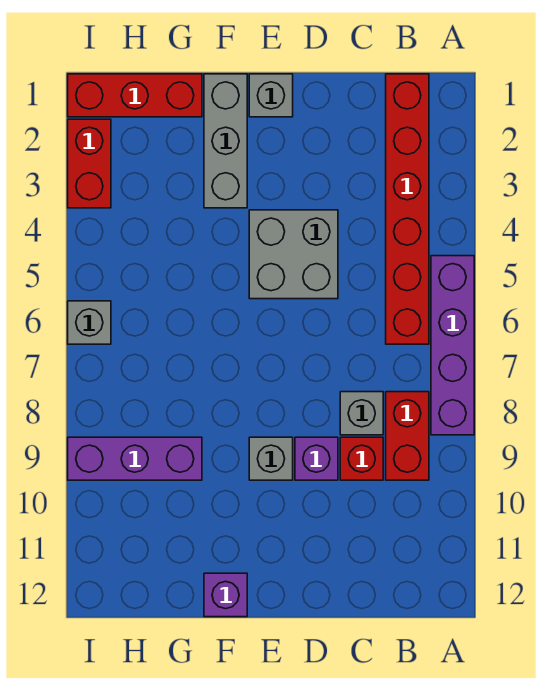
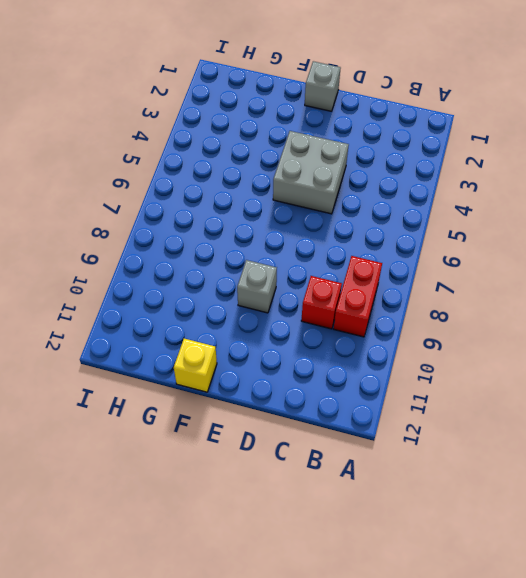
yellow brick F12 level 1 -> purple brick F12 level 1
none -> purple brick A5:A8 level 1
none -> red brick B1:B6 level 1
none -> grey brick C8 level 1

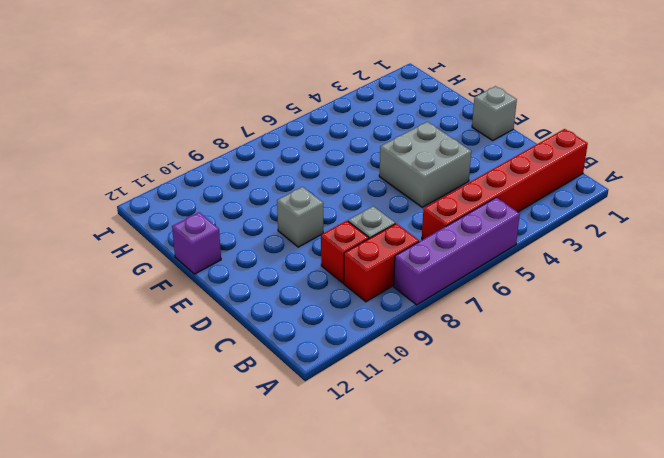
none -> purple brick D9 level 1
none -> grey brick F1:F3 level 1
none -> red brick G1:I1 level 1

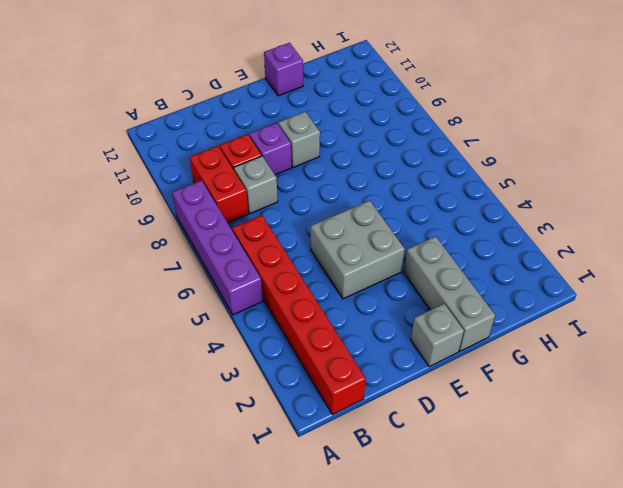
none -> red brick G1:I1 level 1
none -> purple brick G9:I9 level 1
none -> red brick I2:I3 level 1

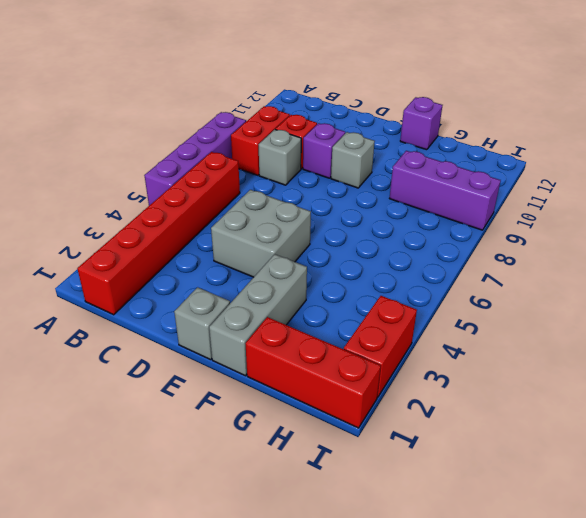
none -> grey brick I6 level 1

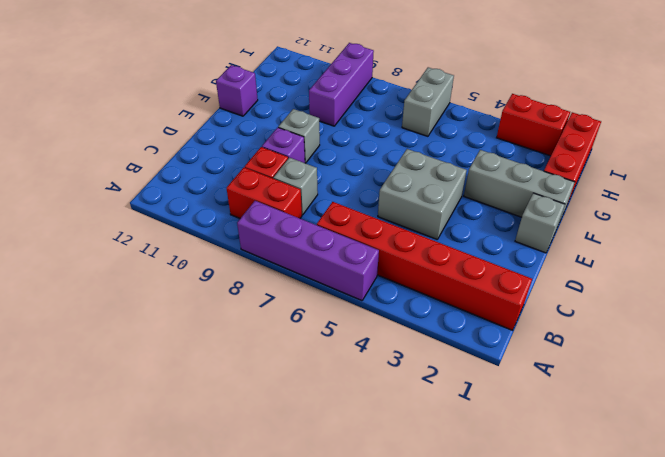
grey brick H6:I6 level 1 -> grey brick I6 level 1

